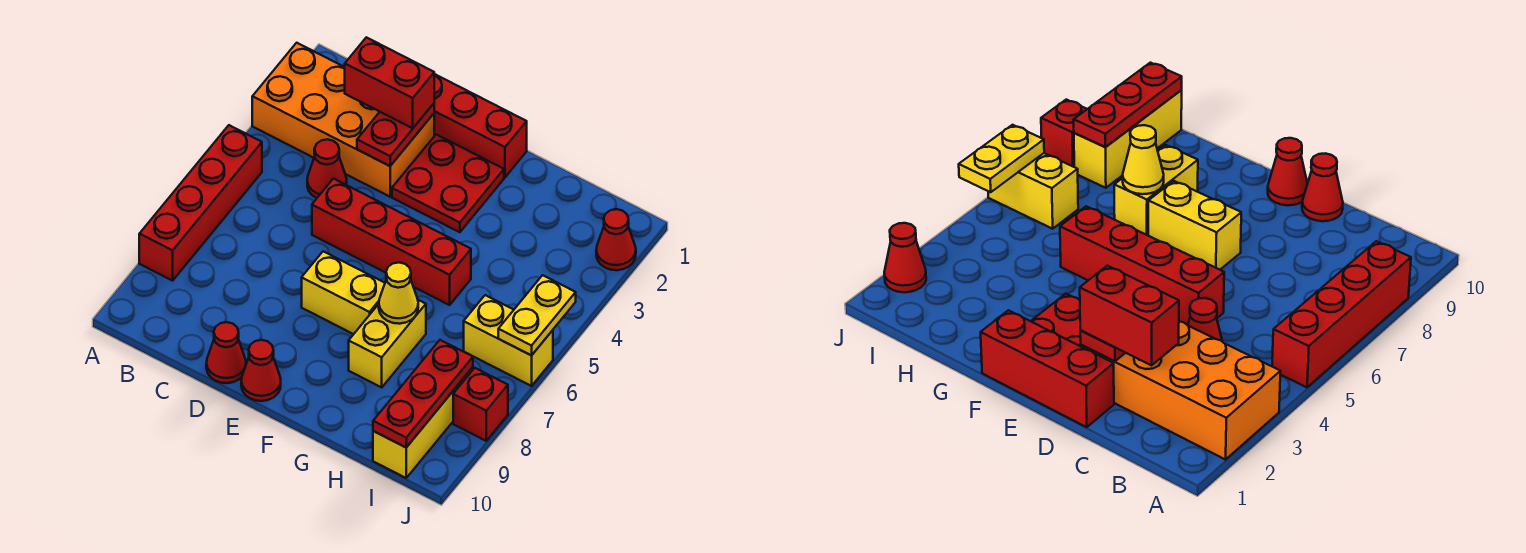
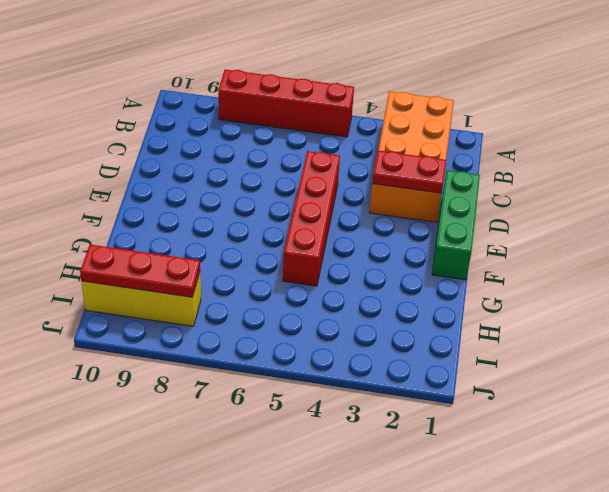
green brick D1:F1 level 1 -> red brick D1:F1 level 1
none -> red cone C4 level 1
none -> red cone D10 level 1
none -> red plate E2:F3 level 1

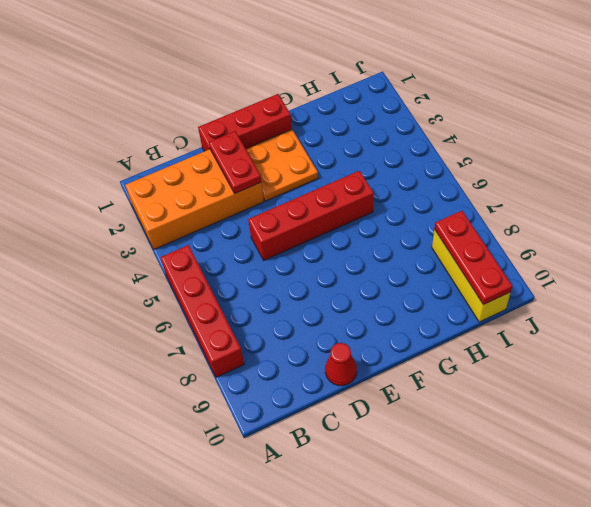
orange plate E2:F3 level 1 -> red plate E2:F3 level 1
none -> red cone C4 level 1
none -> yellow brick E7:F7 level 1
none -> red cone E10 level 1

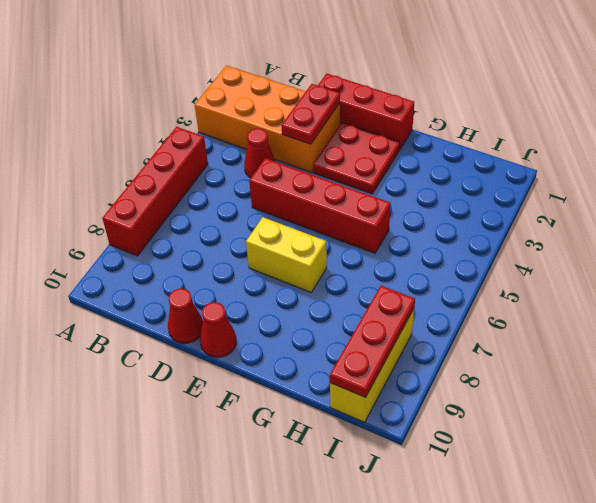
none -> yellow brick G7:G8 level 1
none -> yellow brick I6:J6 level 1
none -> red cone J2 level 1

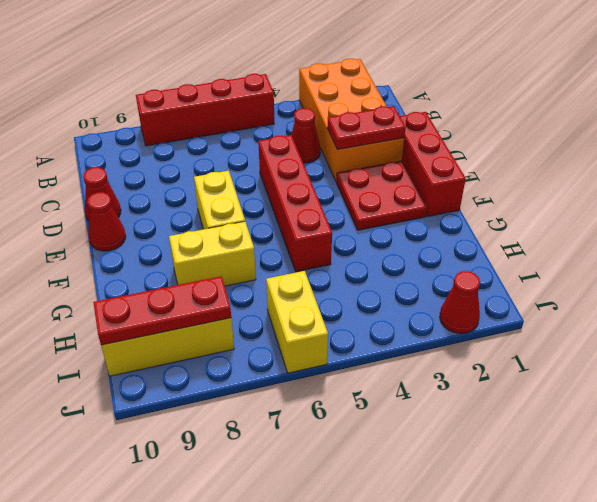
none -> red brick J8 level 1
none -> yellow cone G7 level 2
none -> yellow plate J5:J6 level 2

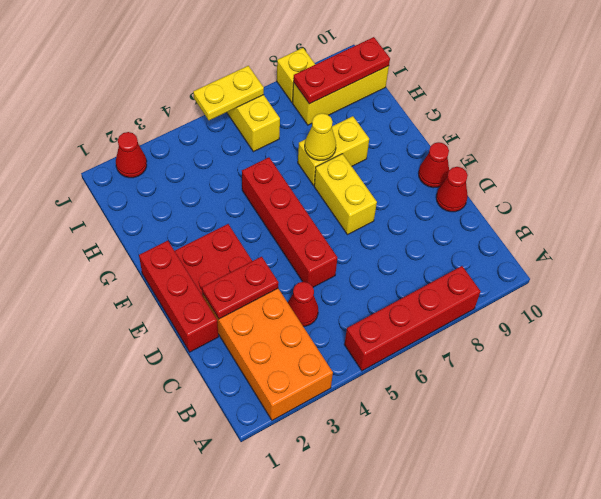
yellow brick J8 level 1 -> red brick J8 level 1
none -> red brick C2:D2 level 3

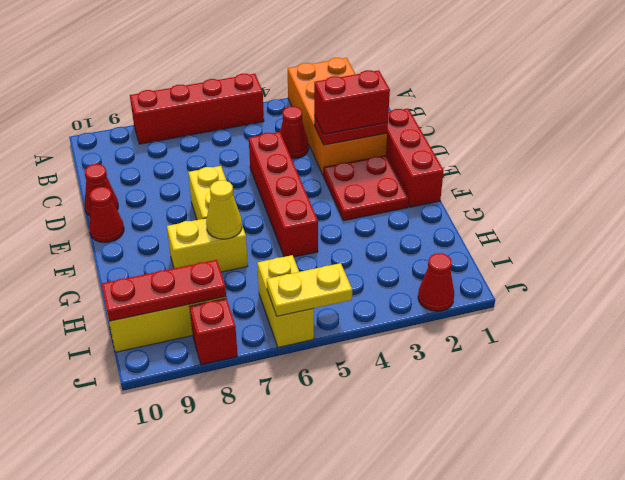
red brick D2:D3 level 3 -> red brick C2:D2 level 3

